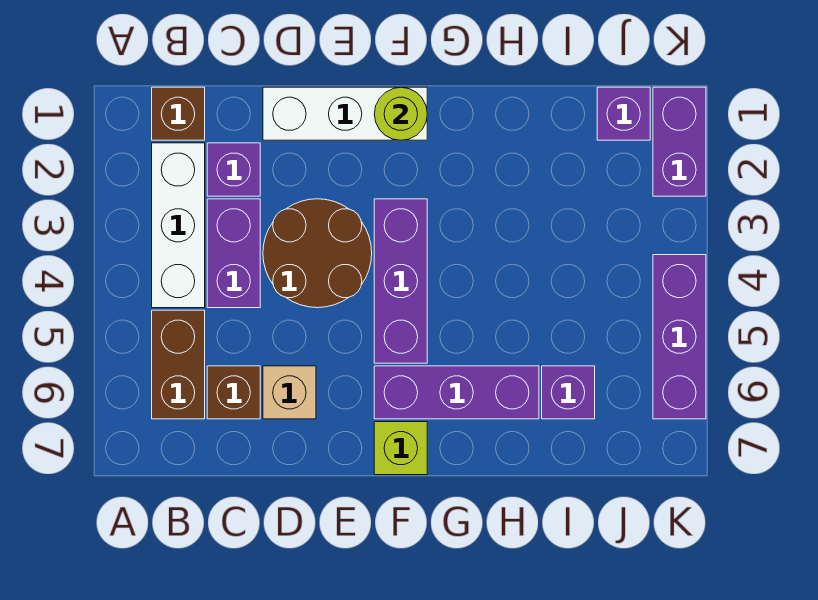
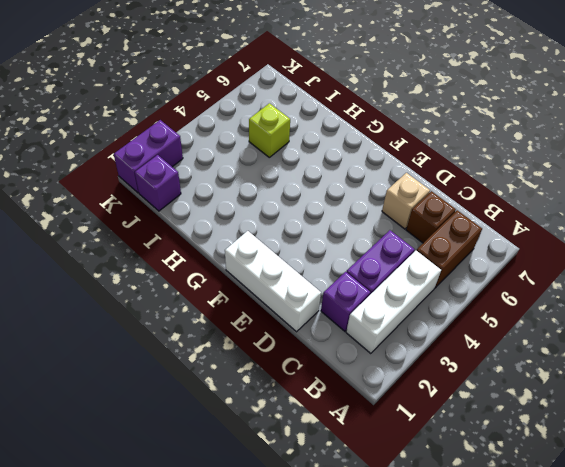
lime brick I5 level 1 -> lime brick F7 level 1
none -> brown brick B1 level 1
none -> brown round brick D3:E4 level 1
none -> purple brick F3:F5 level 1

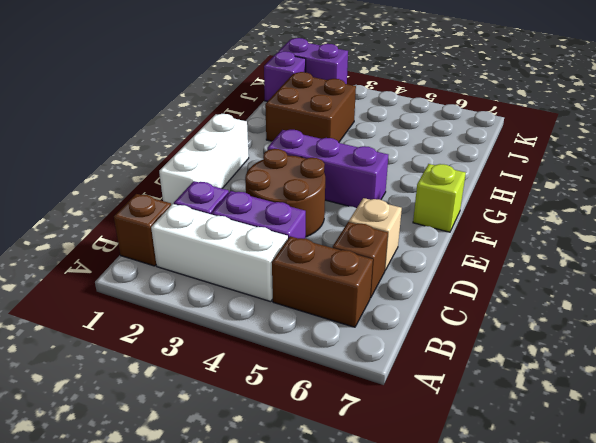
brown brick H2:I3 level 1 -> none
none -> purple brick F6:H6 level 1
none -> purple brick I6 level 1
none -> purple brick K4:K6 level 1

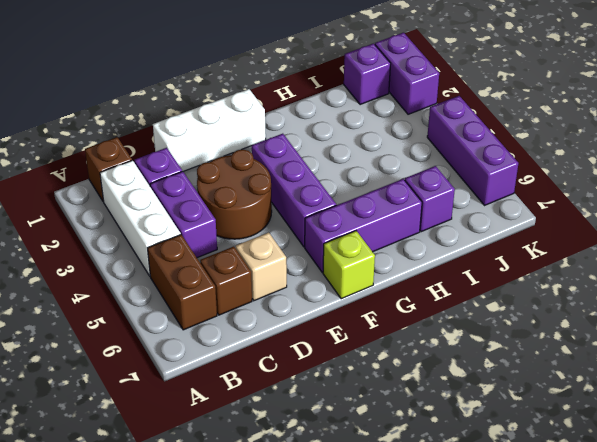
none -> lime round brick F1 level 2

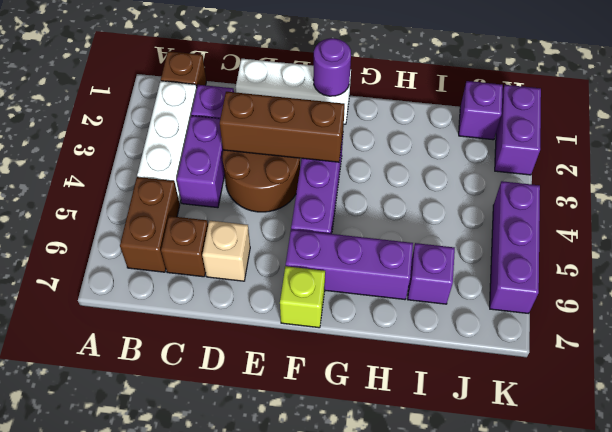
brown brick D3:F3 level 2 -> none
purple round brick F1 level 2 -> lime round brick F1 level 2

